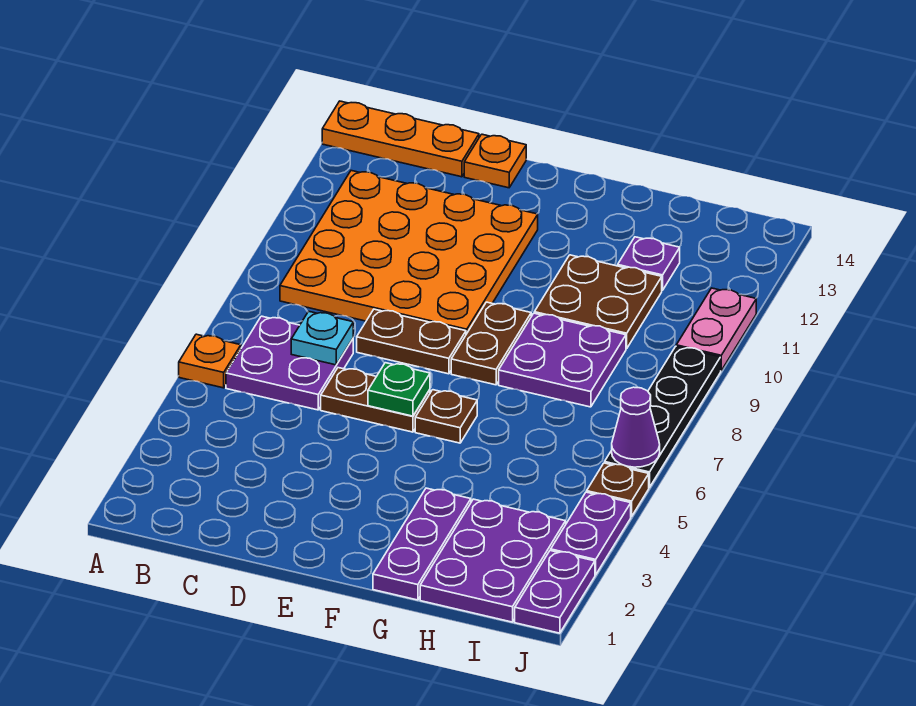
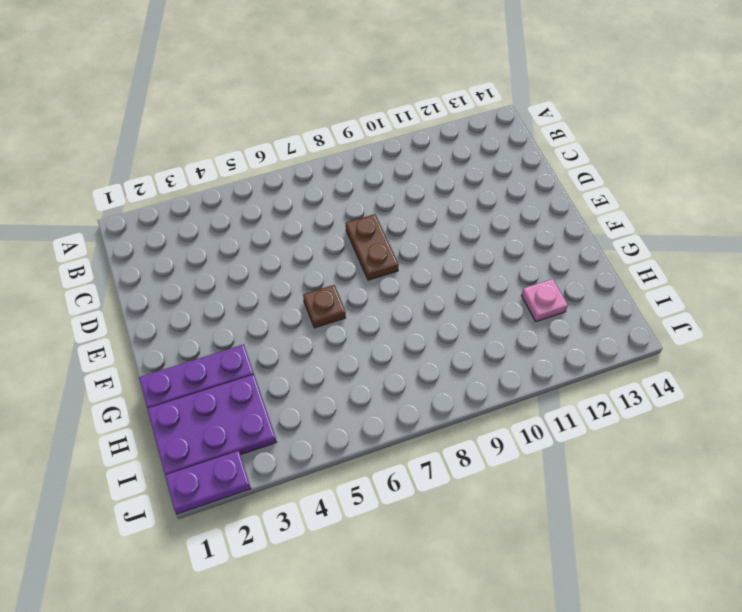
pink plate H12 level 1 -> purple plate H12 level 1
none -> orange plate A6 level 1
none -> orange plate A14:C14 level 1
none -> purple plate B6:C7 level 1

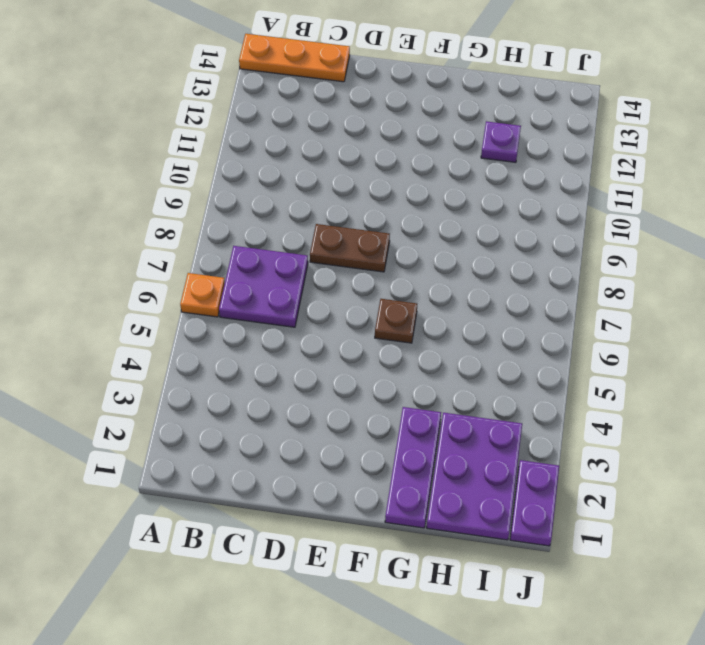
none -> orange plate B9:E12 level 1
none -> brown plate D6:E6 level 1
none -> orange plate D14 level 1

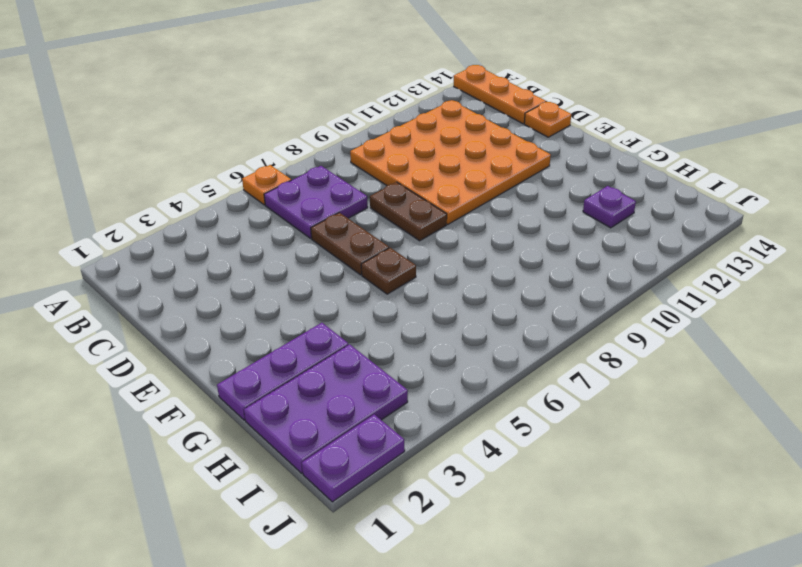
none -> brown plate F8:F9 level 1
none -> purple plate G8:H9 level 1
none -> brown plate G10:H11 level 1

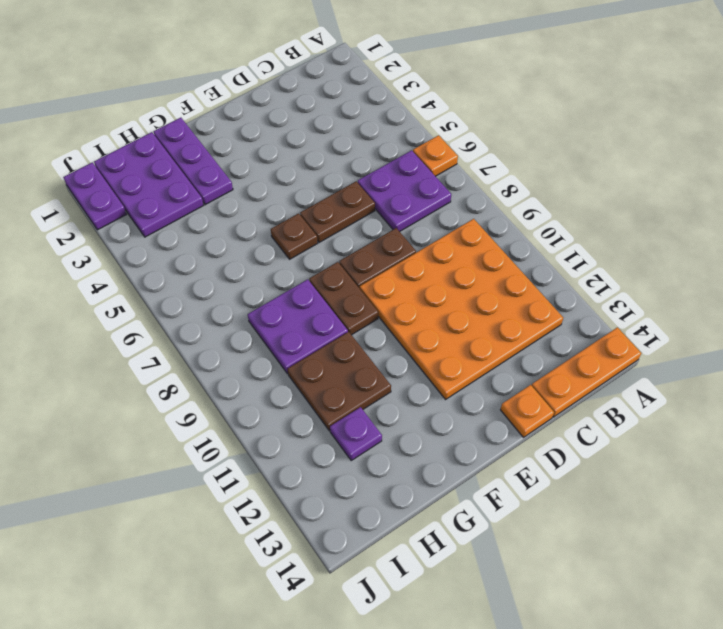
none -> purple plate J3:J4 level 1
none -> brown plate J5 level 1
none -> black plate J6:J9 level 1

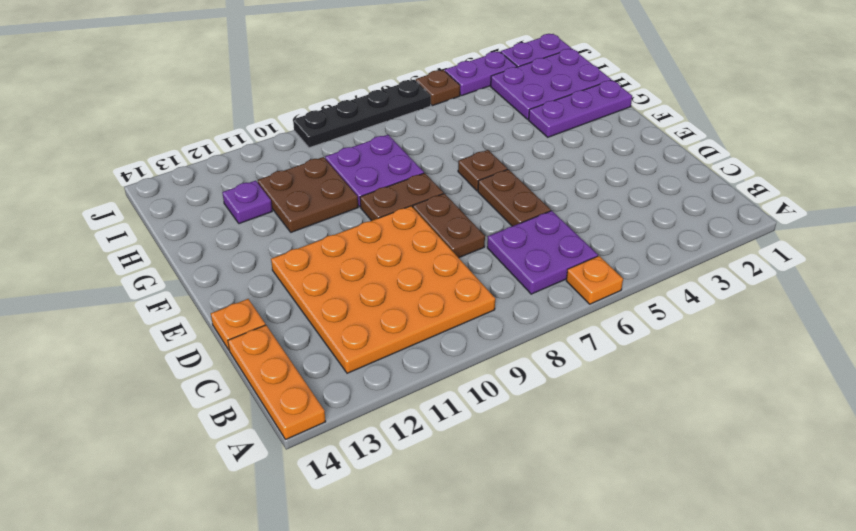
none -> pink plate J10:J11 level 1
none -> cyan plate C7 level 2
none -> green plate E6 level 2

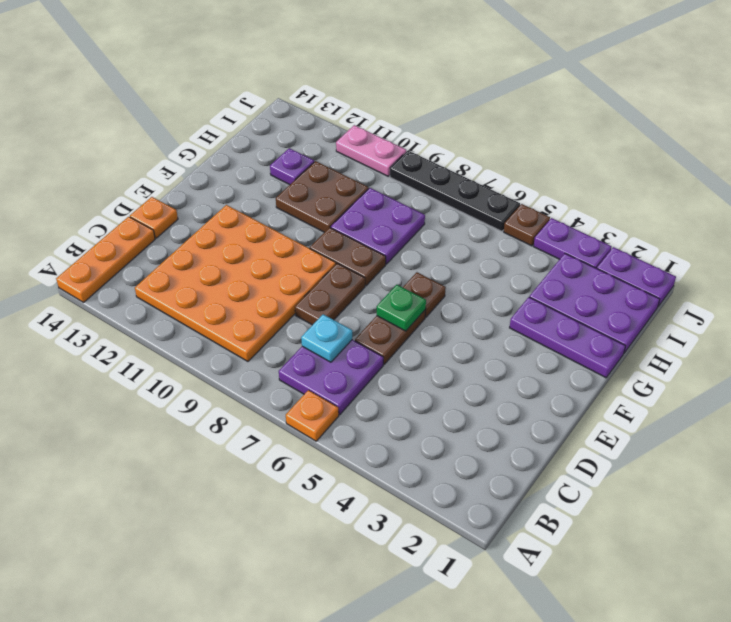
none -> purple cone J6 level 2

